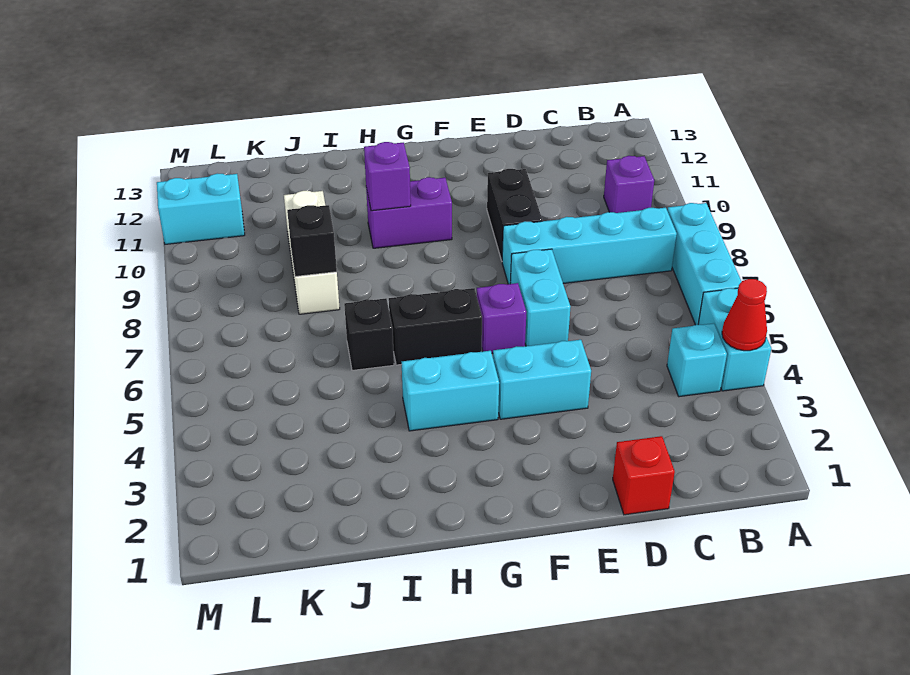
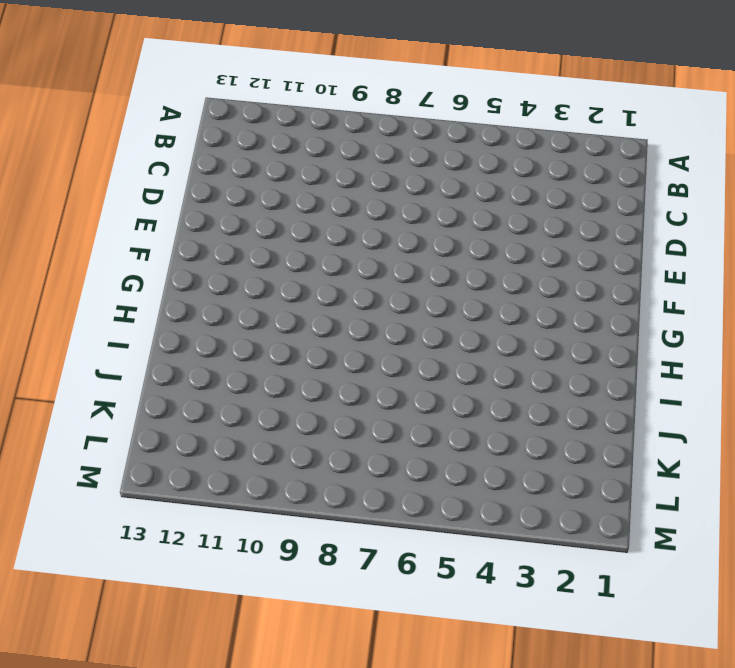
none -> cyan brick A4:A5 level 1
none -> cyan brick A6:A8 level 1
none -> cyan brick B4 level 1

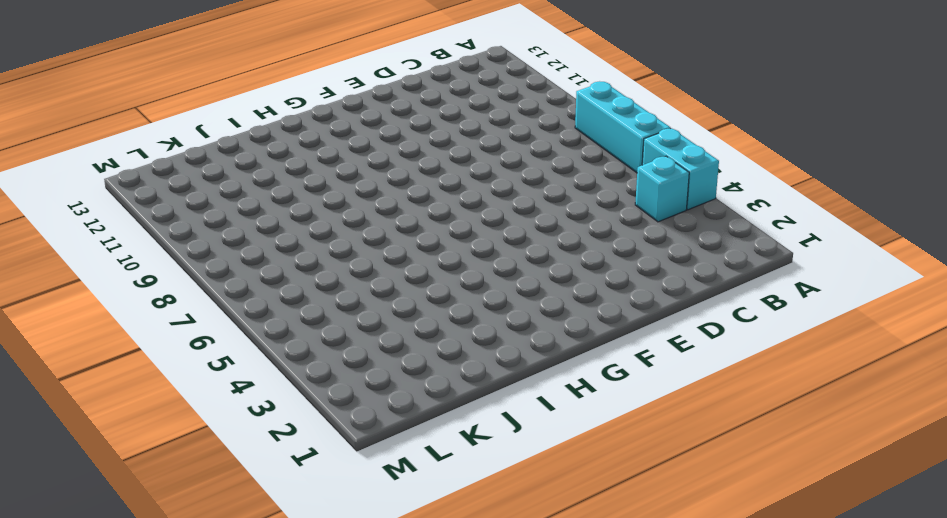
none -> cyan brick B8:E8 level 1
none -> purple brick B10 level 1
none -> red brick D1 level 1

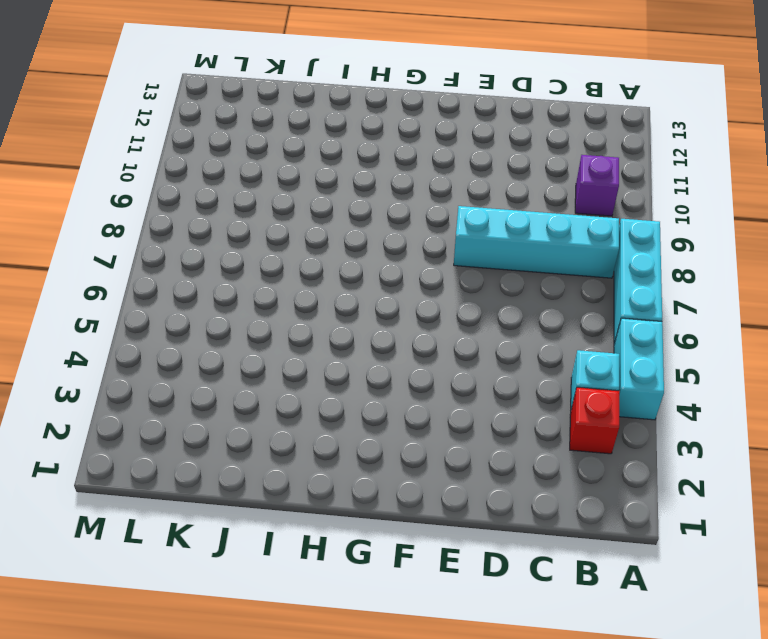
red brick B3 level 1 -> red brick D1 level 1
none -> cyan brick E4:F4 level 1
none -> cyan brick E6:E7 level 1
none -> black brick E9:E10 level 1

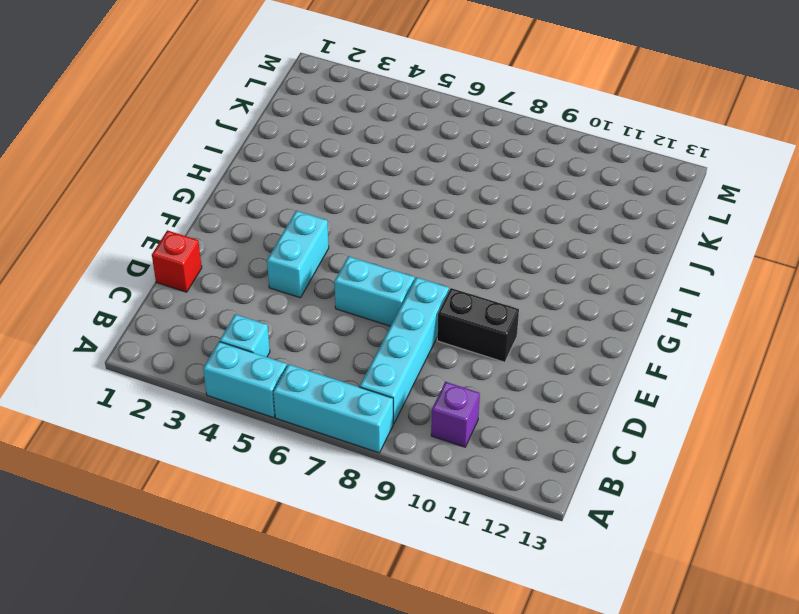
none -> purple brick F6 level 1
none -> cyan brick G4:H4 level 1
none -> black brick G6:H6 level 1

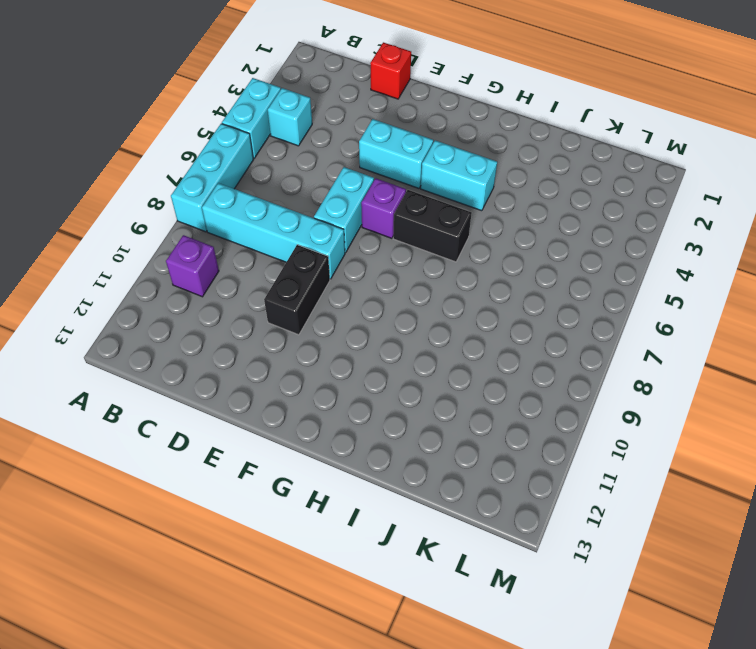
none -> purple brick G10:H10 level 1
none -> black brick I6 level 1
none -> white brick J8:J10 level 1

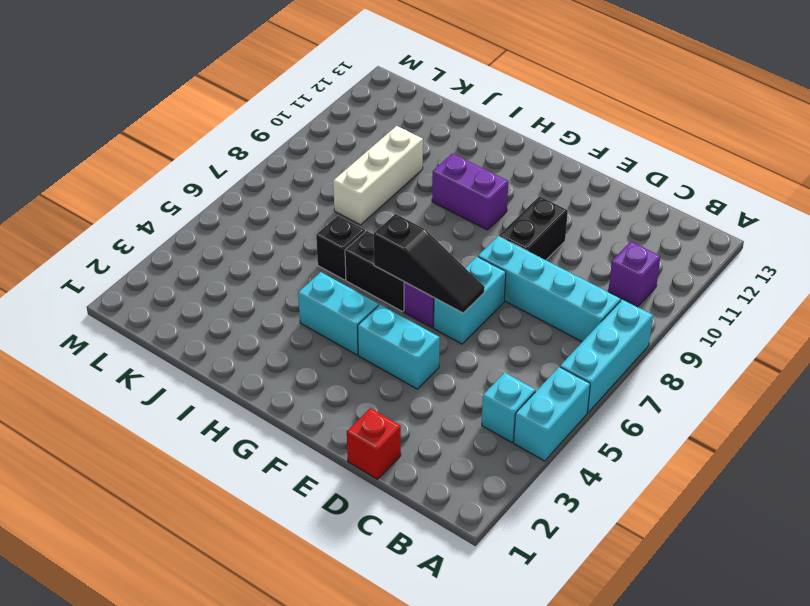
black slope E6:G6 level 2 top G -> none
none -> cyan brick L11:M11 level 1
none -> red cone A4 level 2
none -> purple brick H10 level 2

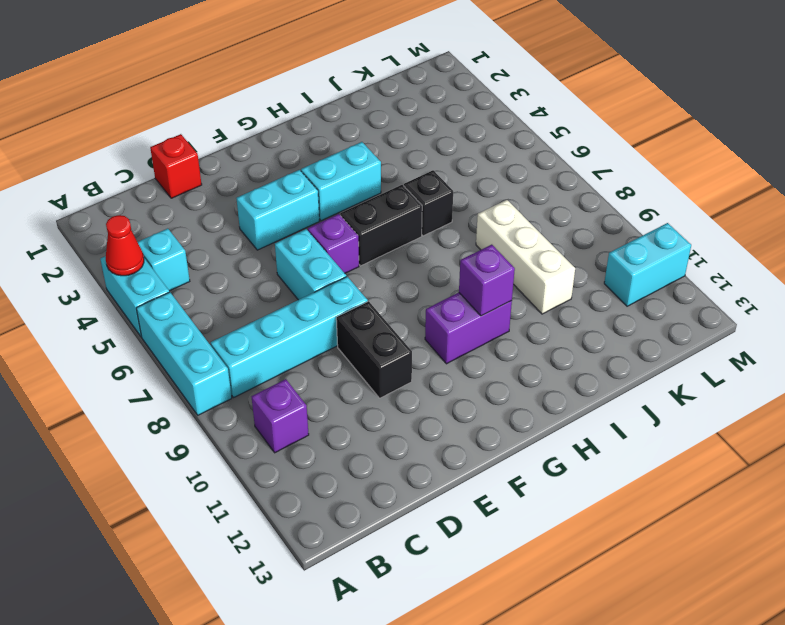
none -> black brick J8 level 2

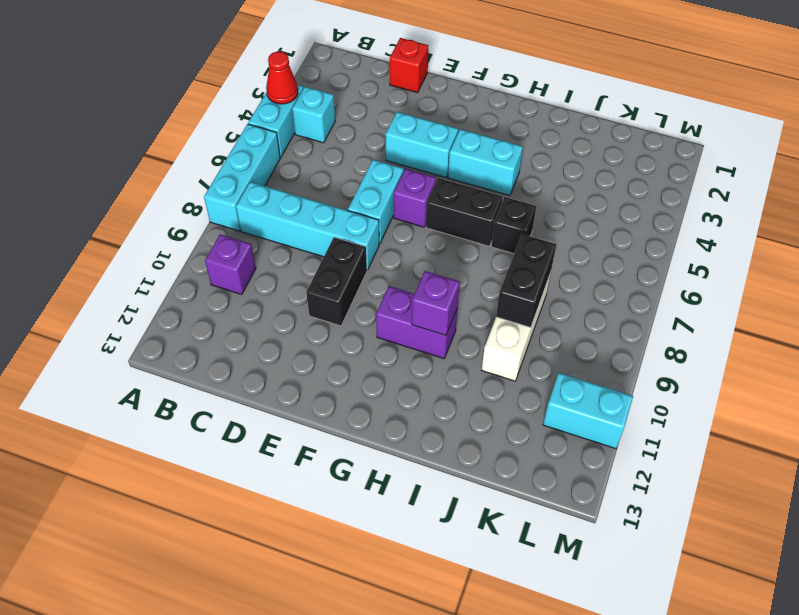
black brick J8:J9 level 2 -> black brick J8 level 2

